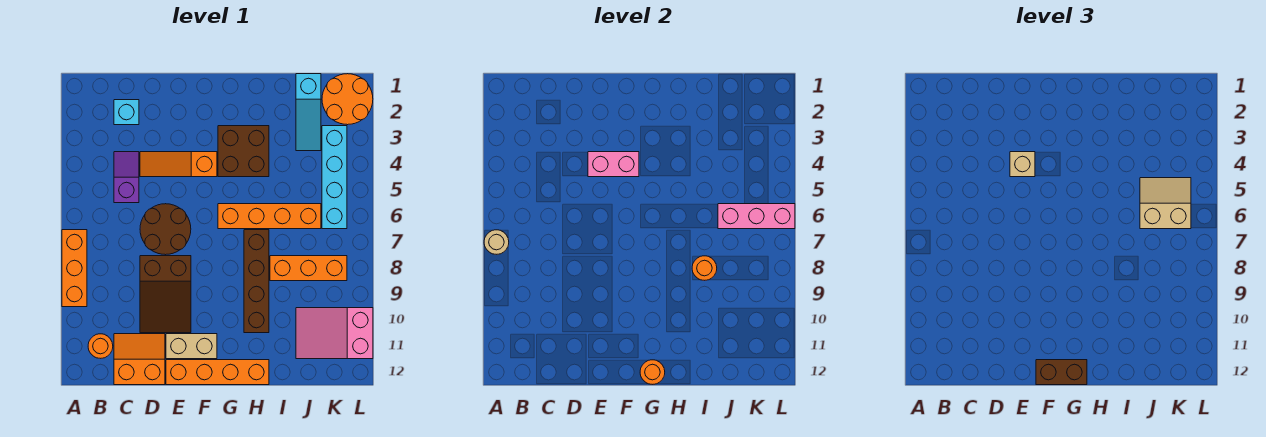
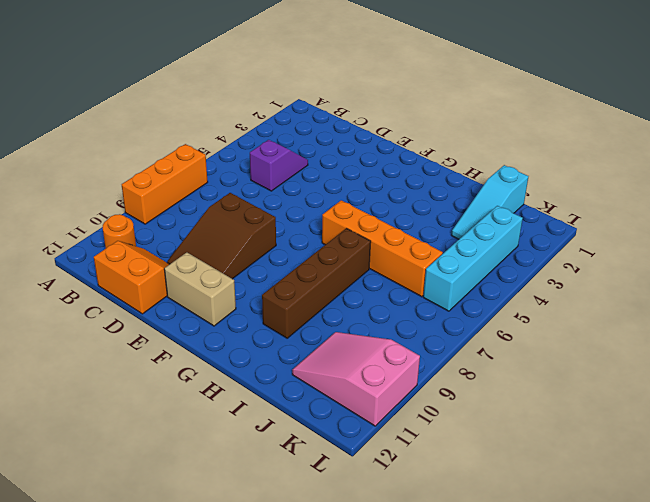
none -> cyan brick C2 level 1
none -> orange slope D4:F4 level 1 top F
none -> brown round brick D6:E7 level 1

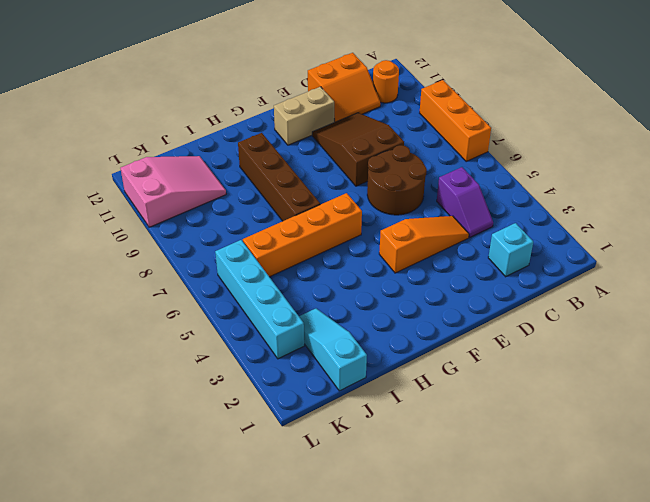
none -> orange brick E12:H12 level 1
none -> brown brick G3:H4 level 1
none -> orange brick I8:K8 level 1

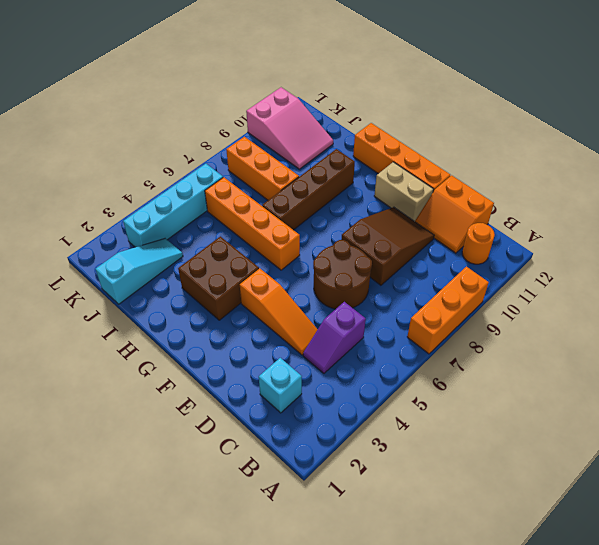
none -> orange round brick K1:L2 level 1
none -> tan round brick A7 level 2
none -> pink brick E4:F4 level 2

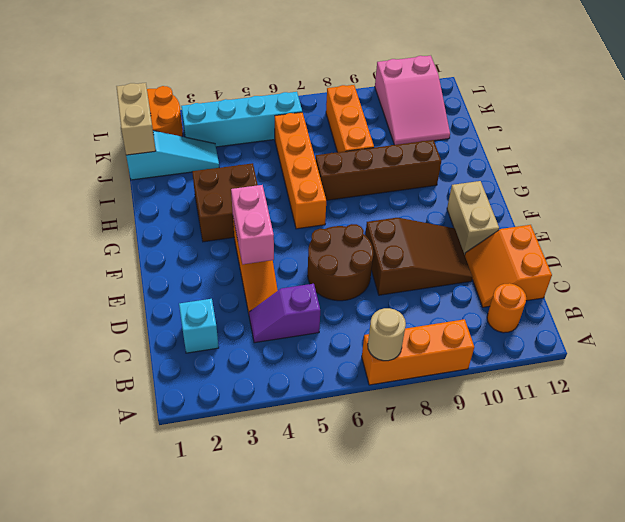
tan brick J1:K1 level 2 -> none
none -> orange brick E12:H12 level 1
none -> orange round brick G12 level 2
none -> orange round brick I8 level 2

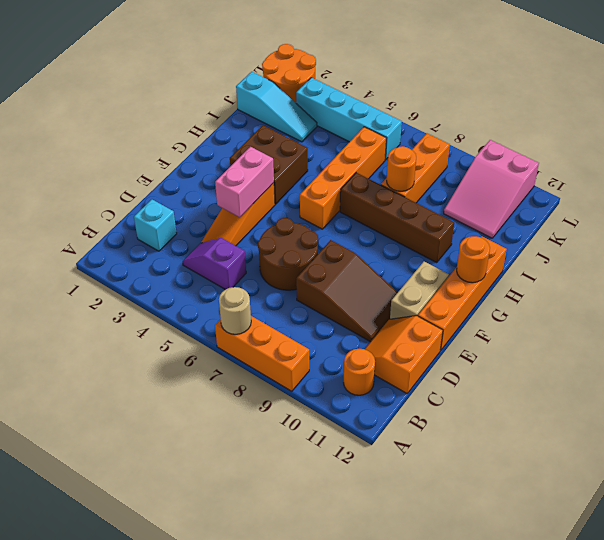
none -> pink brick J6:L6 level 2
none -> tan brick E4 level 3
none -> brown brick F12:G12 level 3

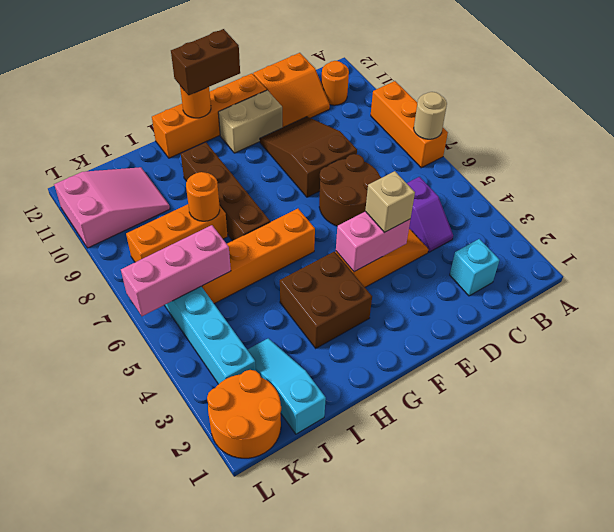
none -> tan slope J5:K6 level 3 top 6

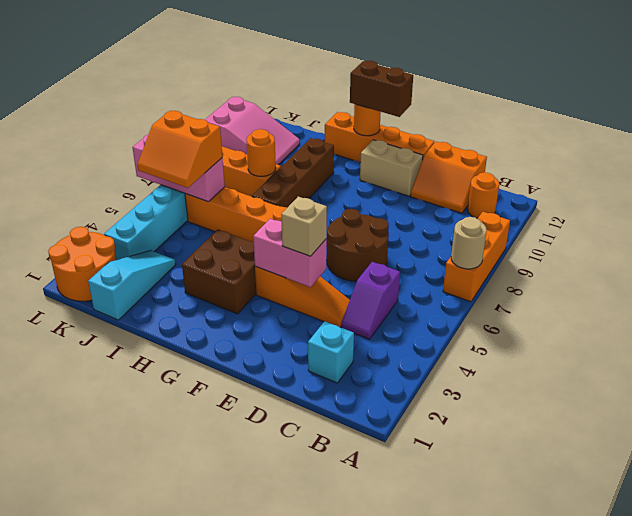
orange slope J5:K6 level 3 top 6 -> tan slope J5:K6 level 3 top 6
none -> brown slope D8:E10 level 1 top 8

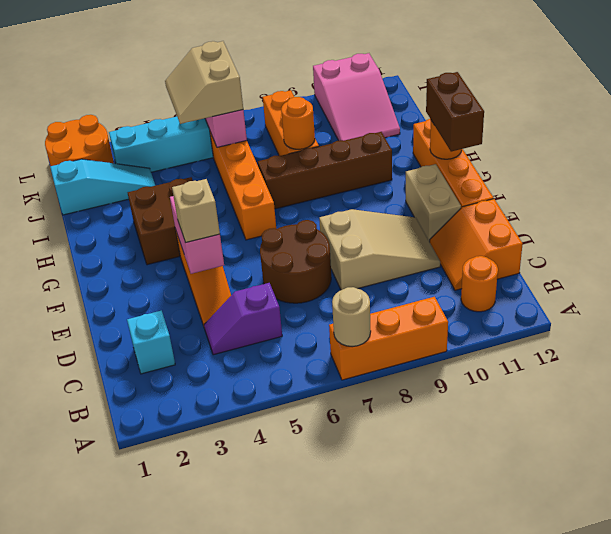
tan slope D8:E10 level 1 top 8 -> brown slope D8:E10 level 1 top 8

